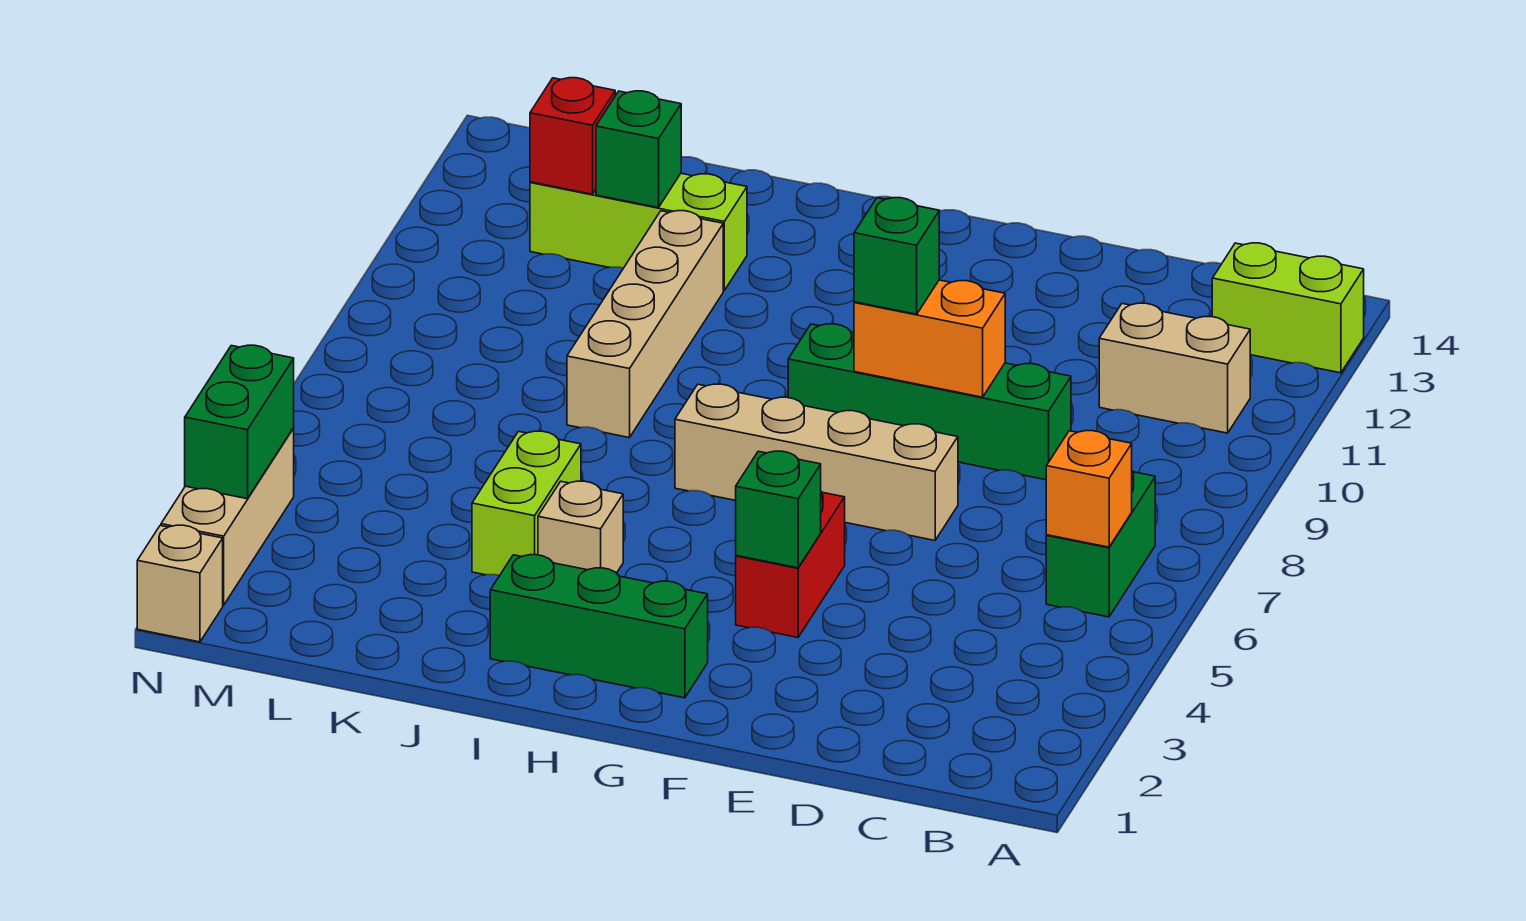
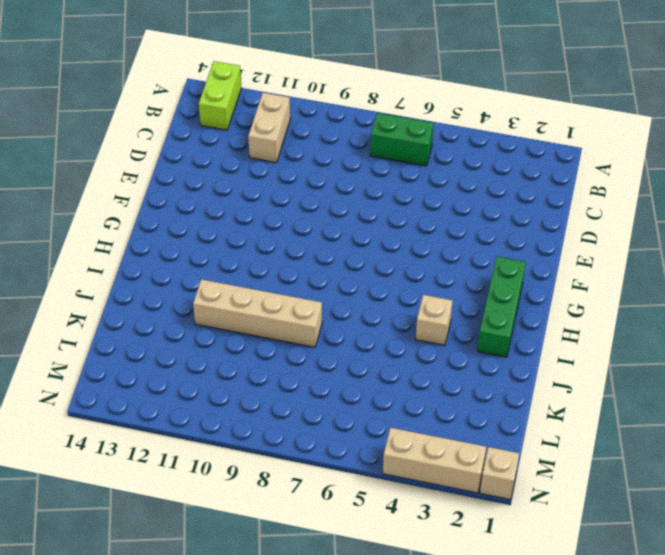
none -> green brick D9:G9 level 1
none -> tan brick E7:H7 level 1
none -> red brick F4:F5 level 1

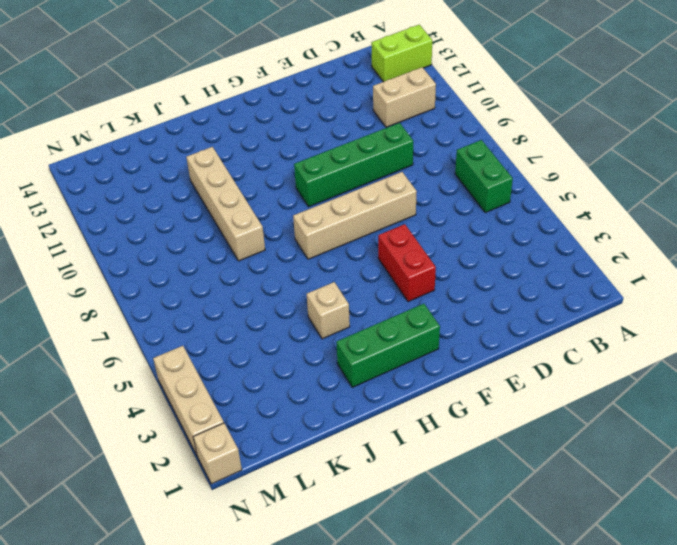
none -> lime brick J4:J5 level 1
none -> lime brick J12:L12 level 1
none -> orange brick B6 level 2

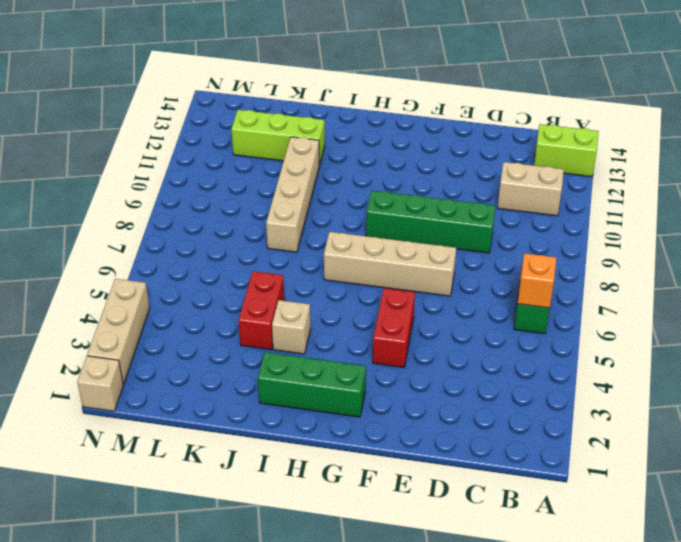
red brick J4:J5 level 1 -> lime brick J4:J5 level 1
none -> orange brick E9:F9 level 2
none -> green brick F4 level 2
none -> green brick K12 level 2

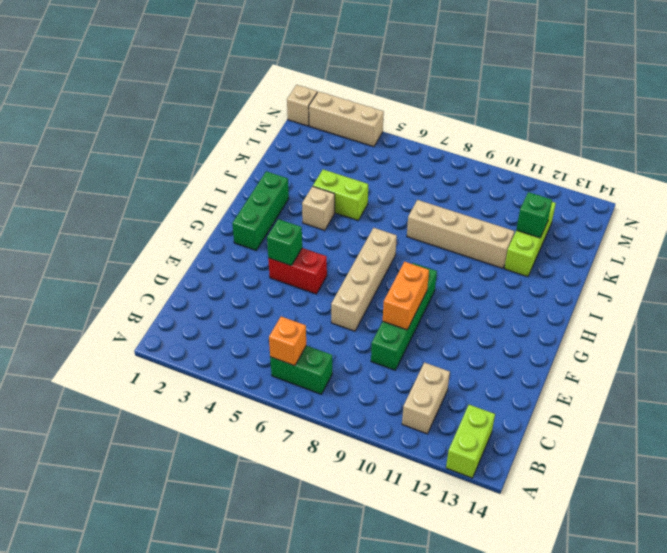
none -> red brick L12 level 2
none -> green brick N3:N4 level 2
none -> green brick F9 level 3

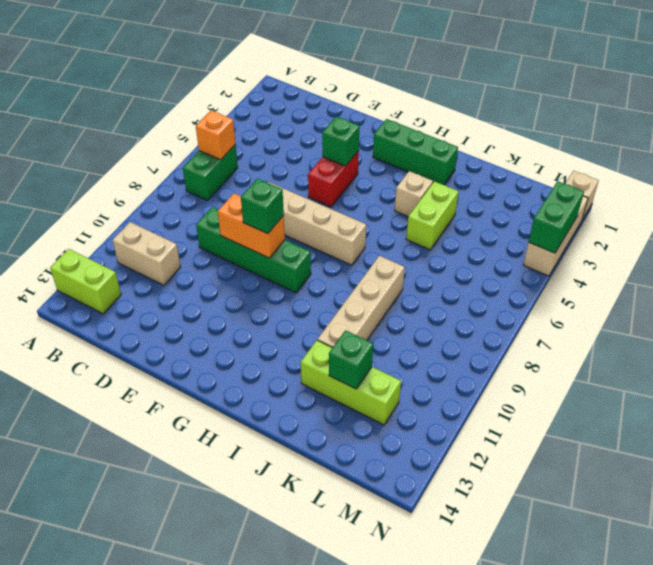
none -> red brick L12 level 2

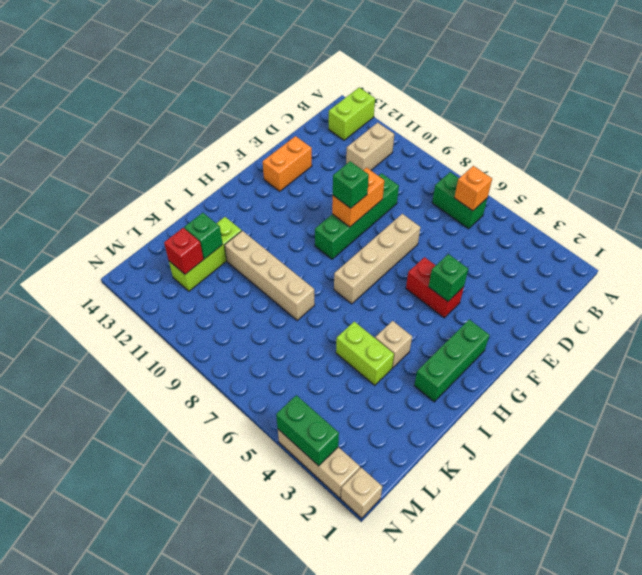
orange brick E13:F13 level 1 -> none

